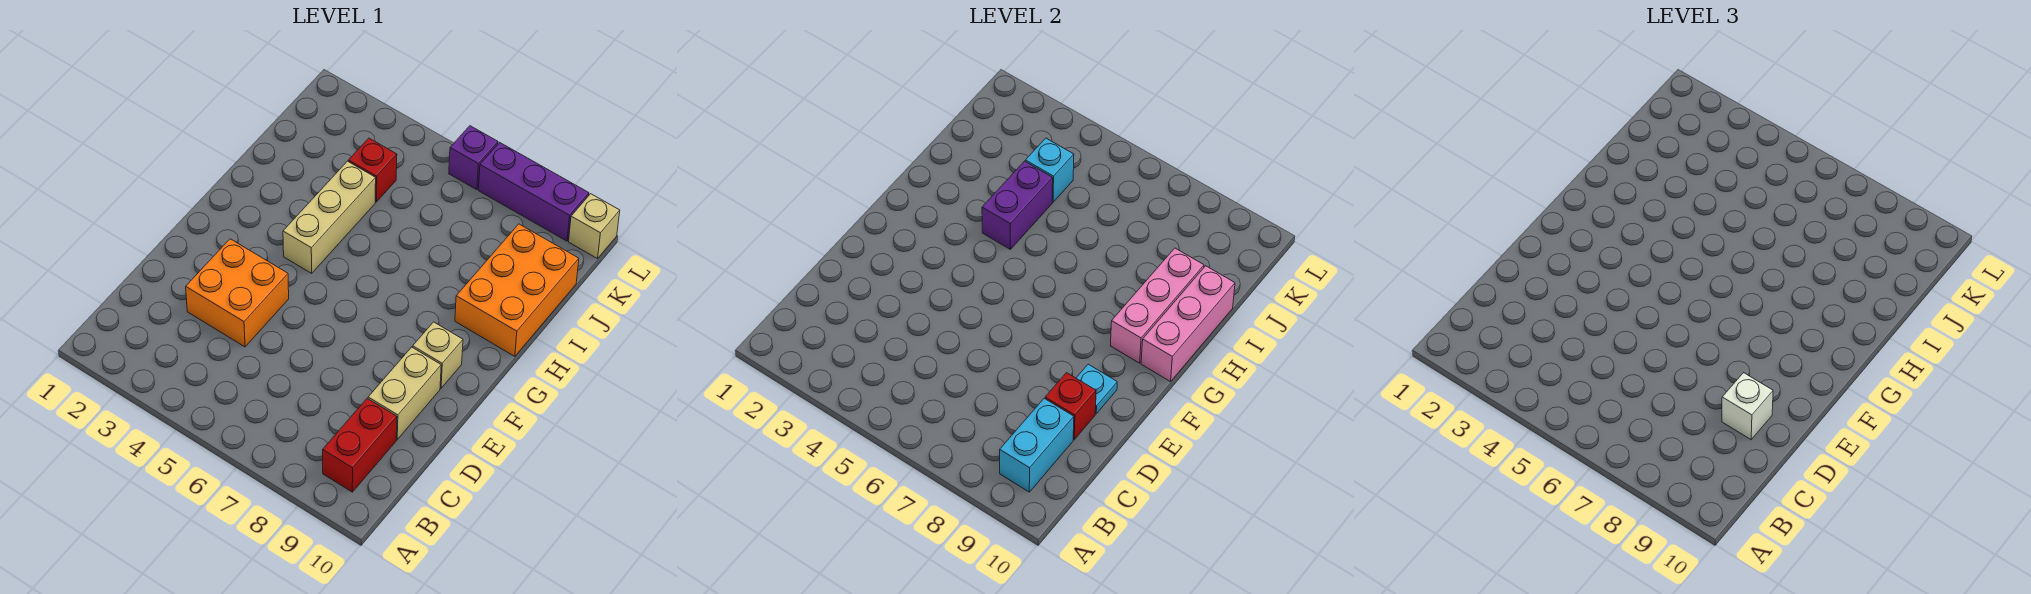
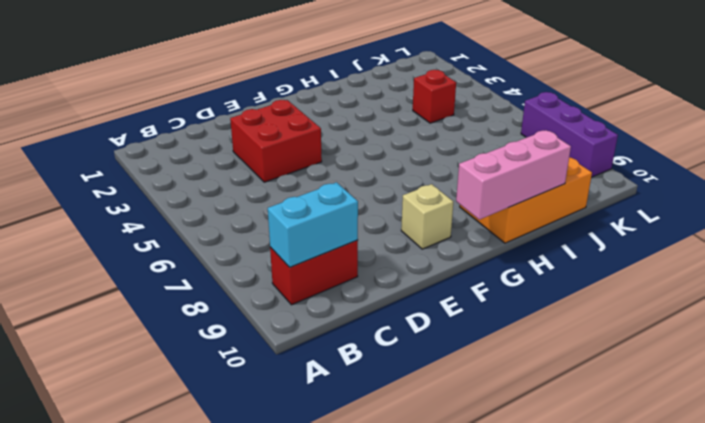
red brick D3:E4 level 1 -> orange brick D3:E4 level 1
none -> tan brick D9:E9 level 1
none -> tan brick G4:I4 level 1
none -> purple brick L6 level 1

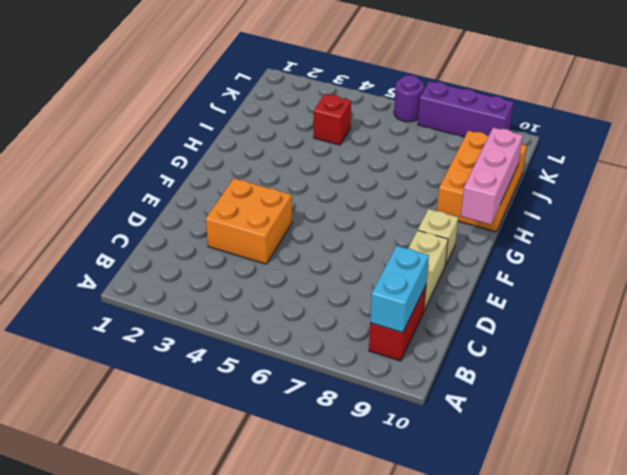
purple round brick L6 level 1 -> purple brick L6 level 1
none -> tan brick G4:I4 level 1
none -> tan brick L10 level 1
none -> red brick D9 level 2

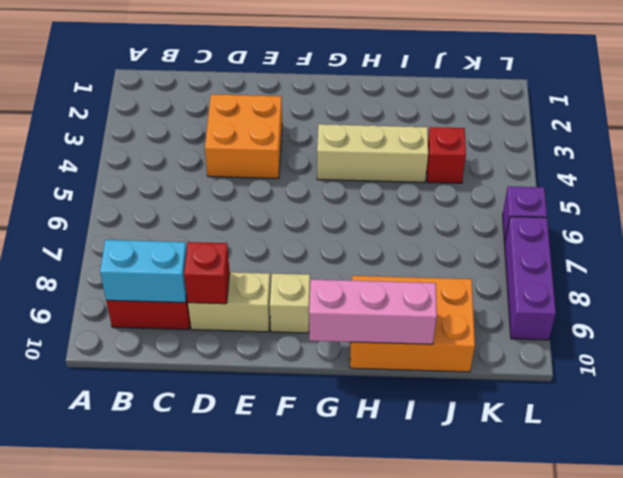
none -> tan brick L10 level 1
none -> cyan plate E9 level 2
none -> pink brick G9:I9 level 2

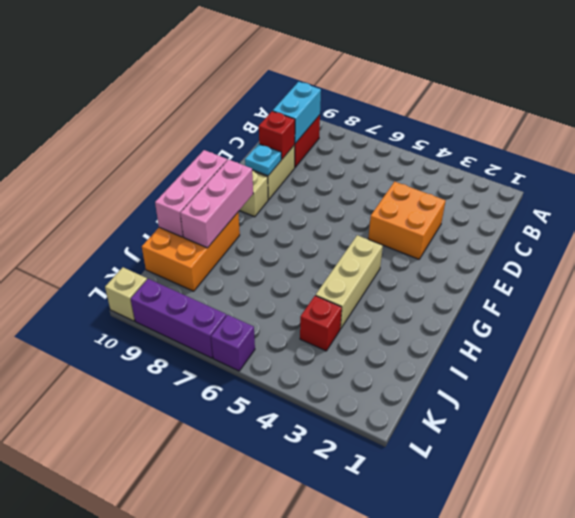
none -> purple brick H4:I4 level 2
none -> cyan brick J4 level 2
none -> white brick D9 level 3

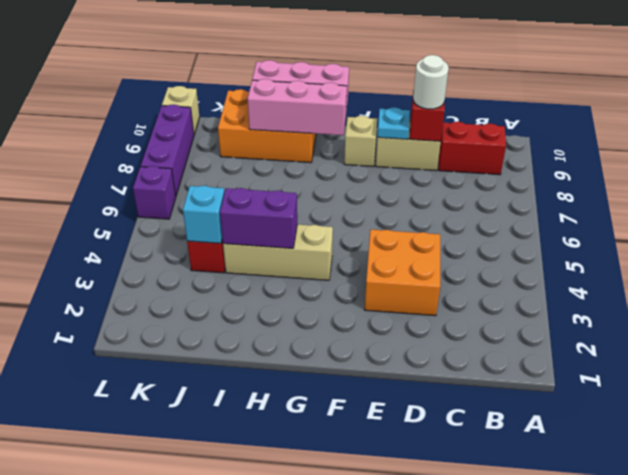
white round brick D9 level 3 -> white brick D9 level 3
none -> cyan brick B9:C9 level 2

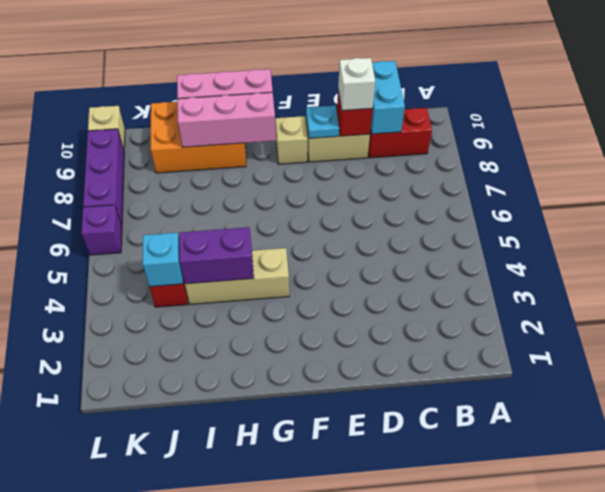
cyan brick C9:C10 level 2 -> cyan brick B9:C9 level 2
none -> orange brick D3:E4 level 1

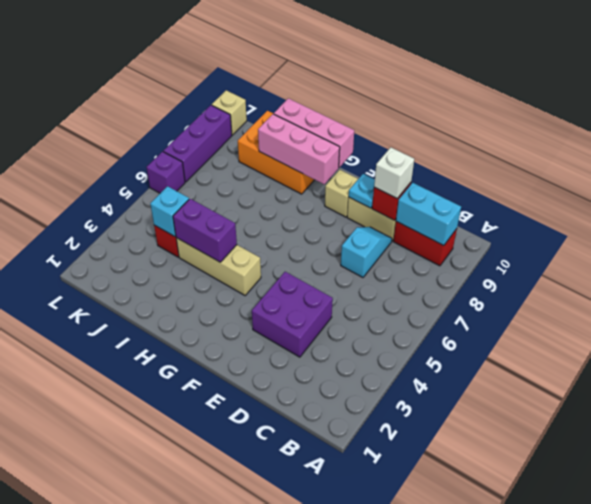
purple brick D3:E4 level 1 -> orange brick D3:E4 level 1
cyan slope D7:D8 level 1 top 7 -> none

